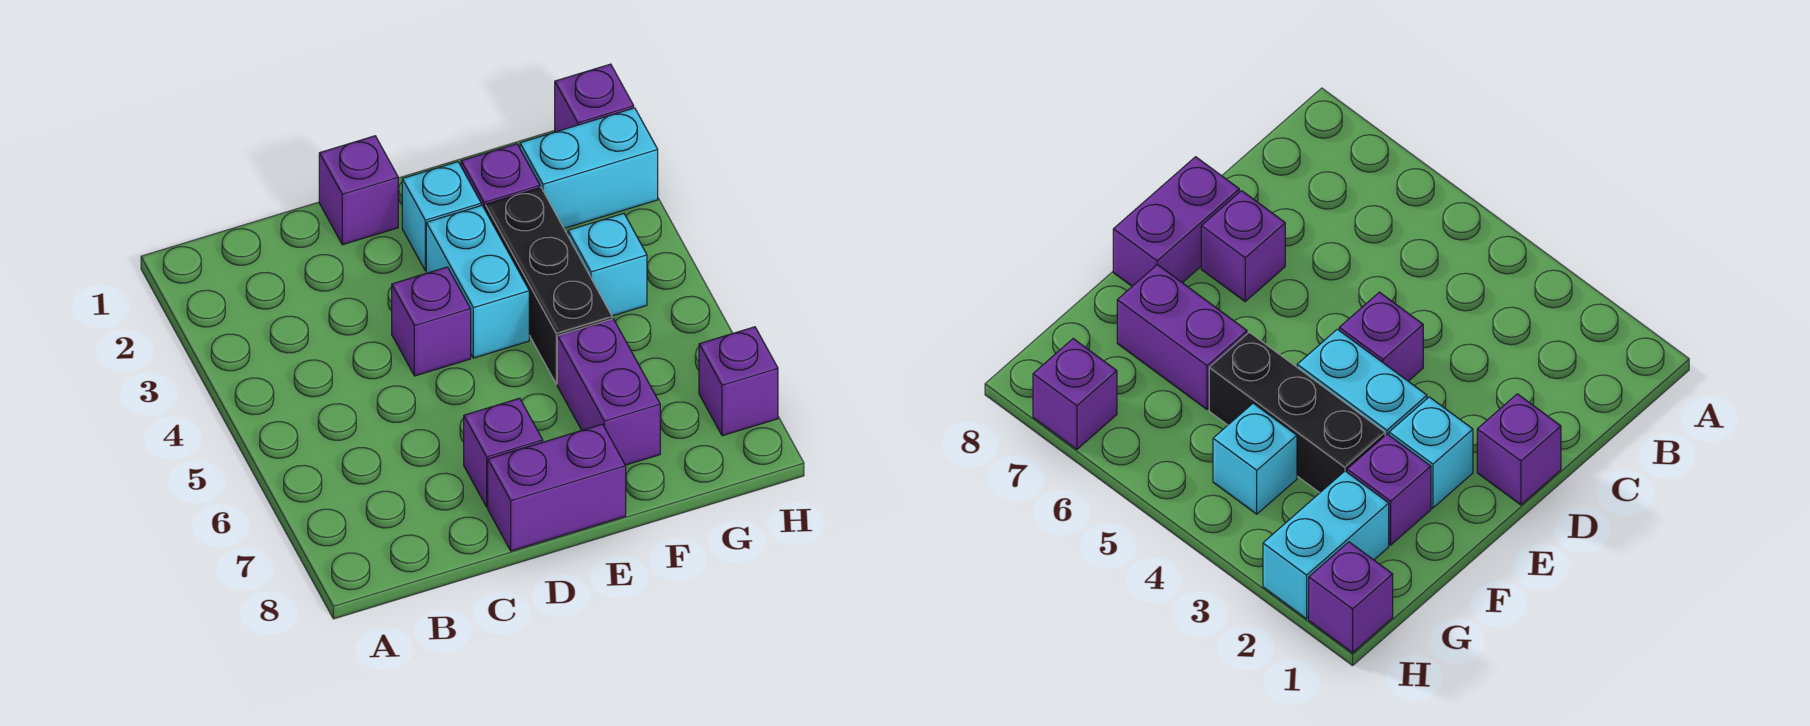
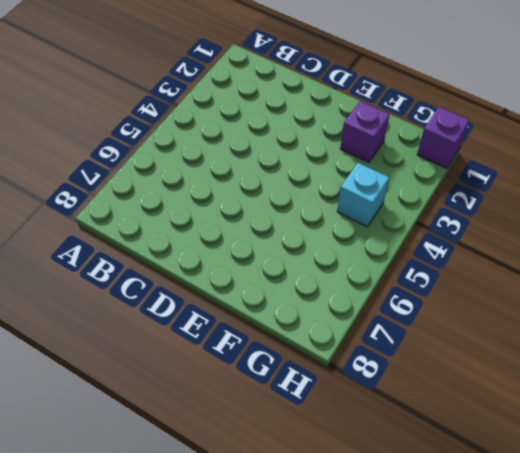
none -> purple brick D1 level 1
none -> purple brick D4 level 1
none -> purple brick D7 level 1

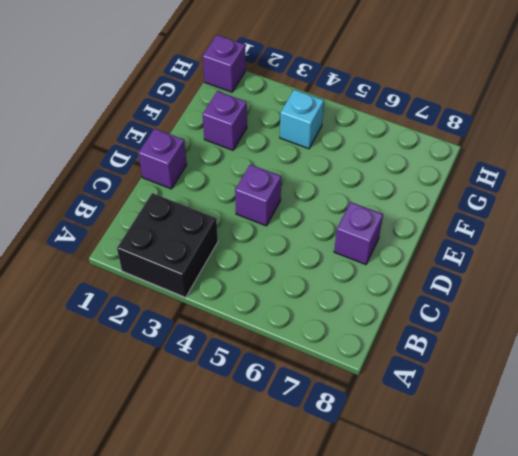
black brick A2:B3 level 1 -> none
none -> purple brick D8:E8 level 1
none -> cyan brick E2 level 1
none -> cyan brick E3:E4 level 1

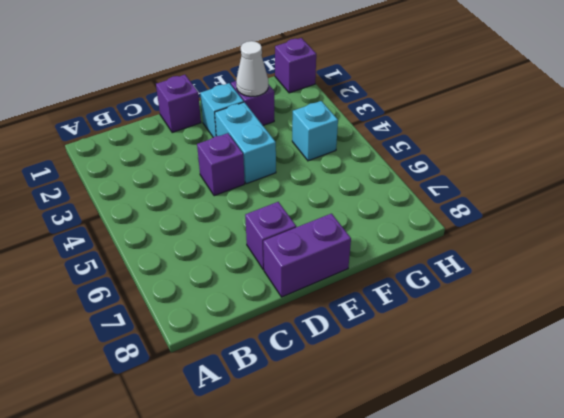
white cone F2 level 2 -> none
none -> black brick F3:F5 level 1
none -> purple brick F6:F7 level 1
none -> cyan brick G2:H2 level 1

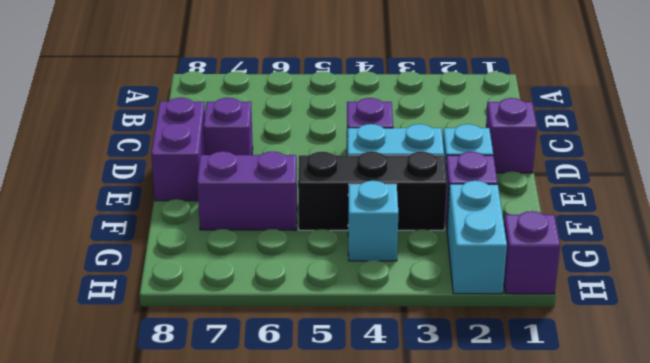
none -> purple brick H7 level 1

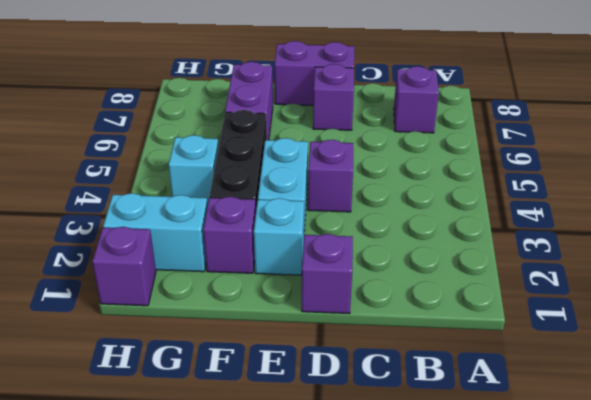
purple brick B7 level 1 -> purple brick H7 level 1

